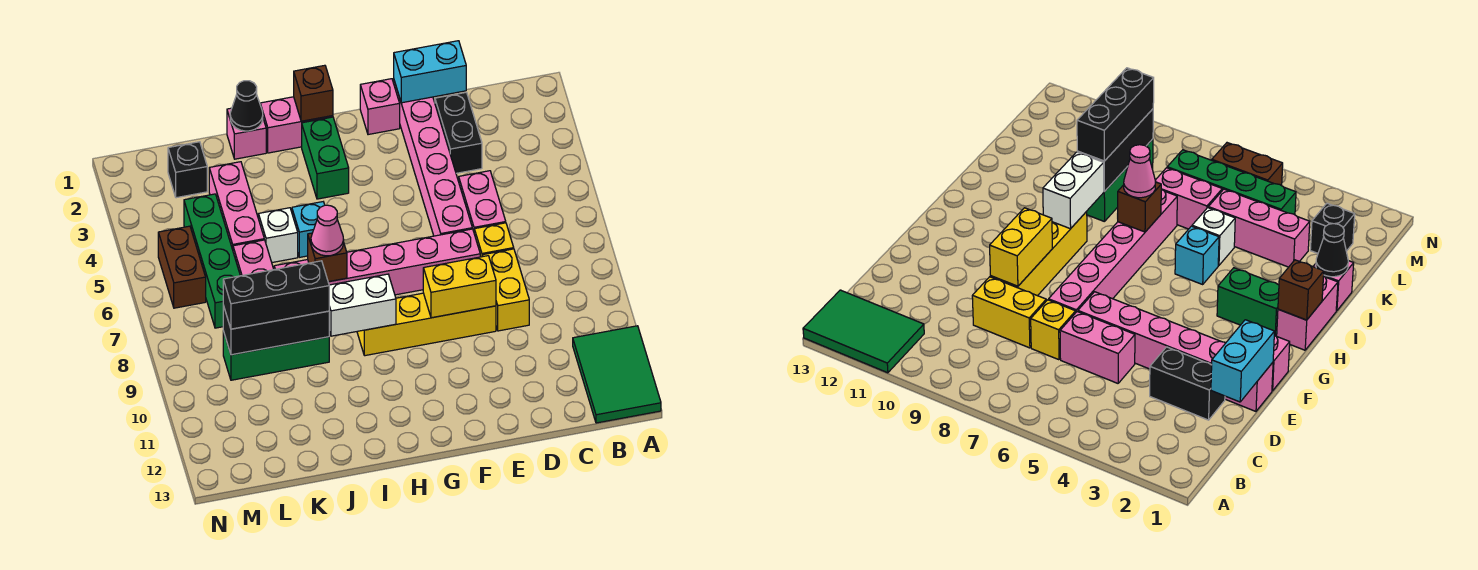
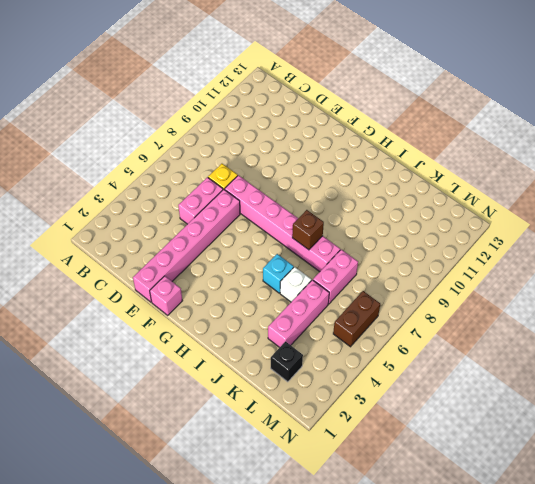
none -> green tile A11:B13 level 1
none -> black brick D2:D3 level 1
none -> yellow brick D8:D9 level 1

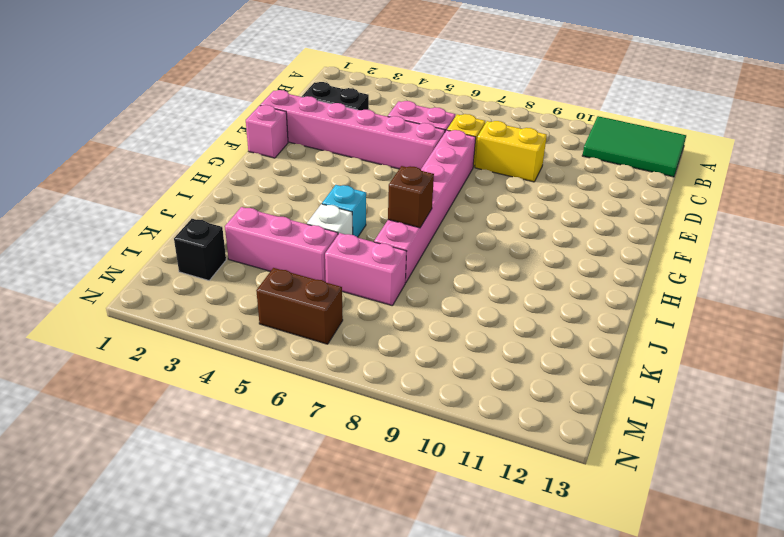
none -> yellow brick E9:H9 level 1
none -> pink brick H1:I1 level 1
none -> green brick H2:H3 level 1

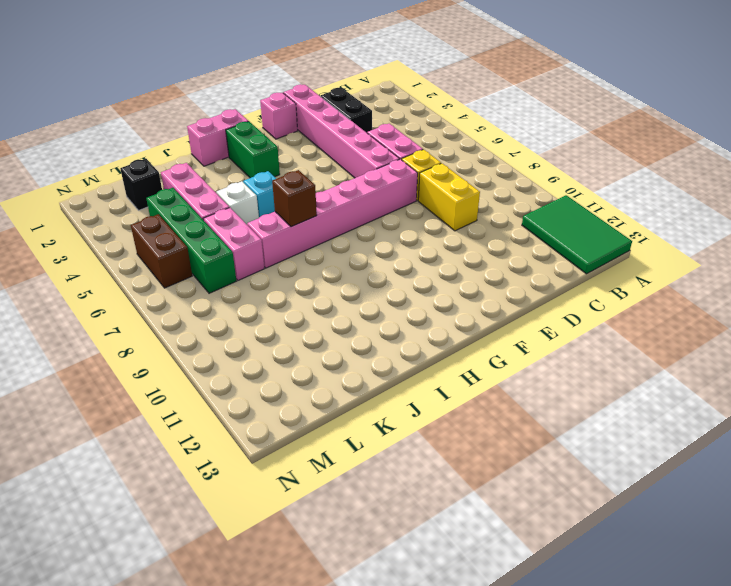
none -> yellow brick E9:H9 level 1
none -> pink brick J1 level 1
none -> green brick J9:L9 level 1

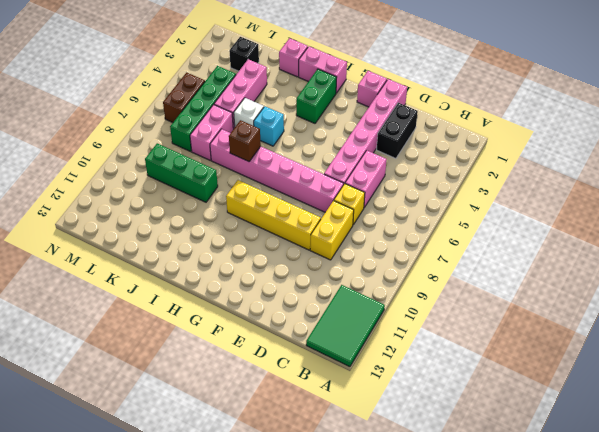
none -> cyan brick D1:E1 level 2
none -> yellow brick E9:F9 level 2
none -> brown brick H1 level 2

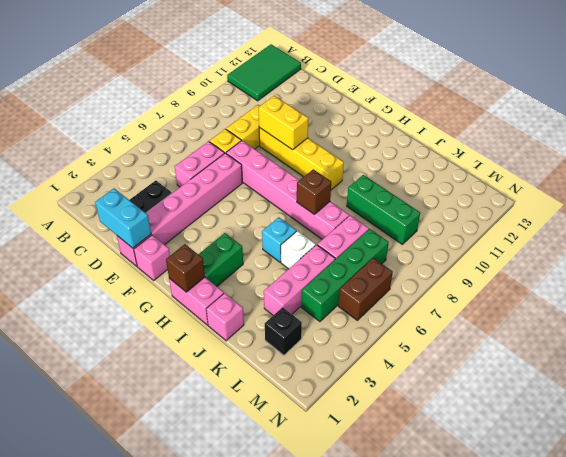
none -> white brick H9:I9 level 2
none -> black cone J1 level 2
none -> black brick J9:L9 level 2

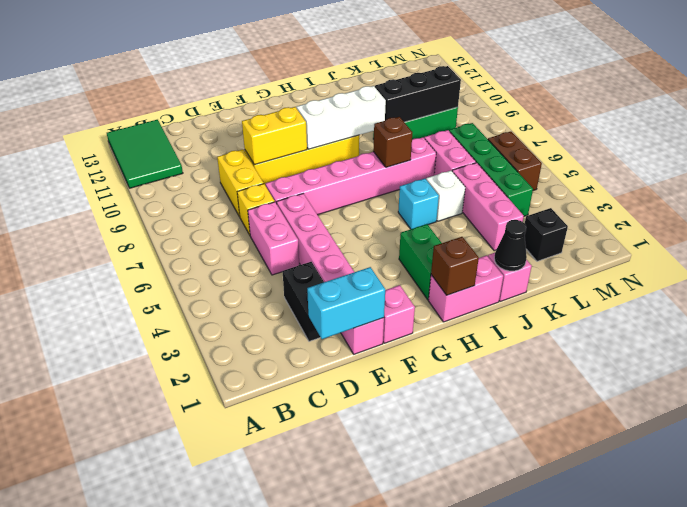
white brick G9:I9 level 2 -> white brick H9:I9 level 2
none -> pink cone I7 level 3
none -> black brick J9:L9 level 3

